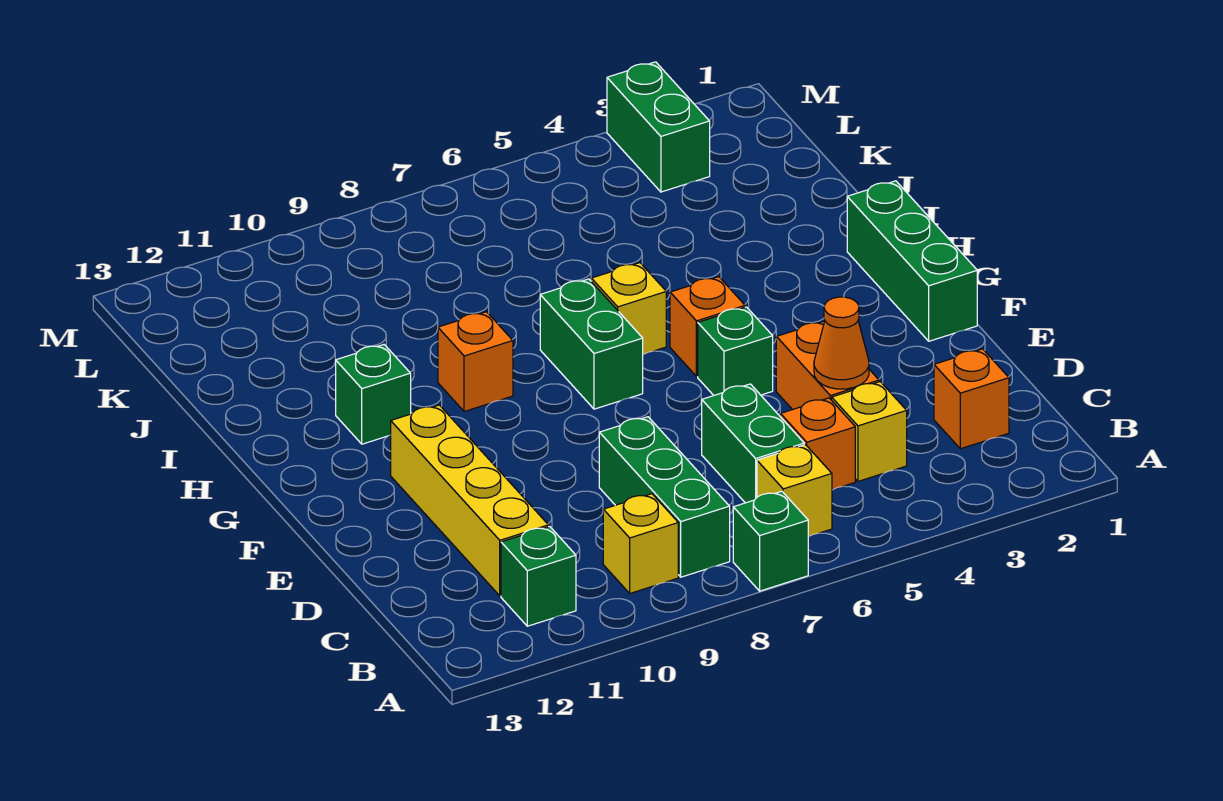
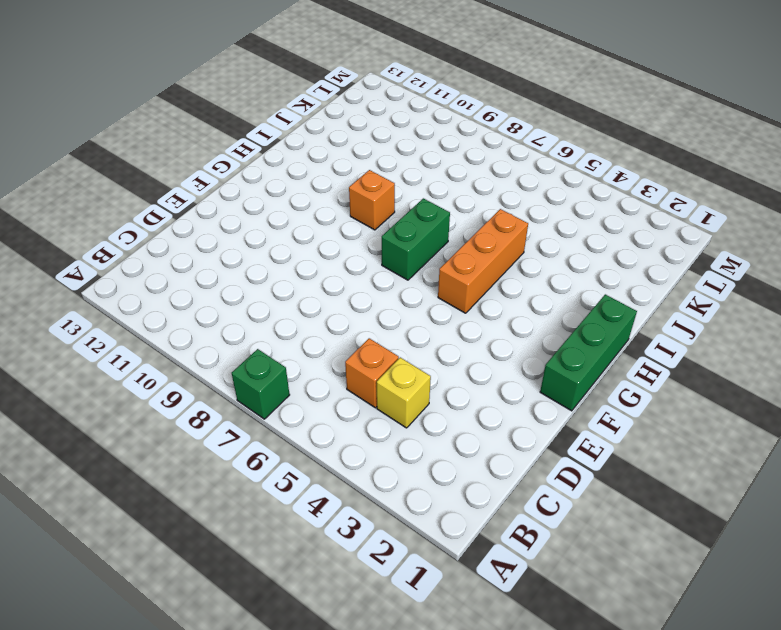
orange brick G5:I5 level 1 -> orange brick G5 level 1
none -> yellow brick B6 level 1
none -> green brick B8:D8 level 1
none -> yellow brick B9 level 1

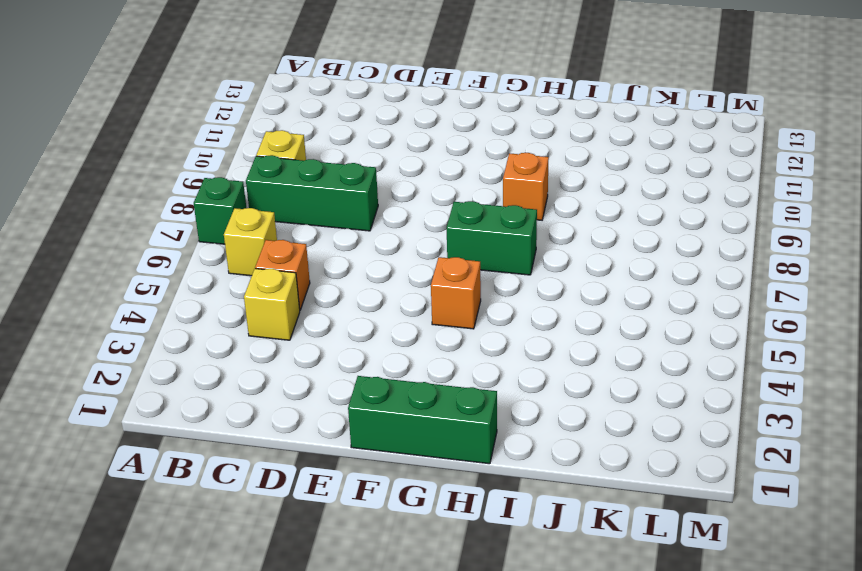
none -> green brick B11 level 1
none -> orange brick C2 level 1
none -> green brick C6:D6 level 1

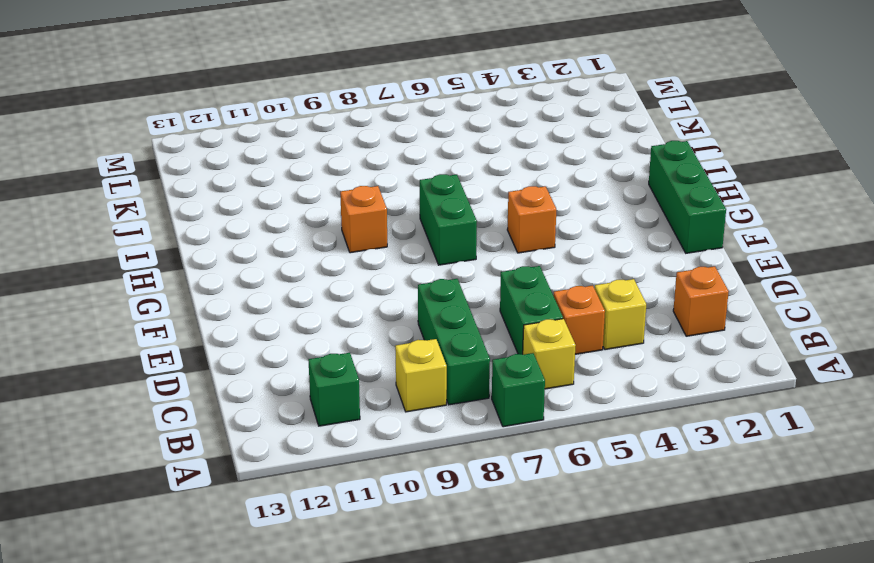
none -> yellow brick C11:F11 level 1
none -> orange brick D4:E4 level 1
none -> green brick F5 level 1

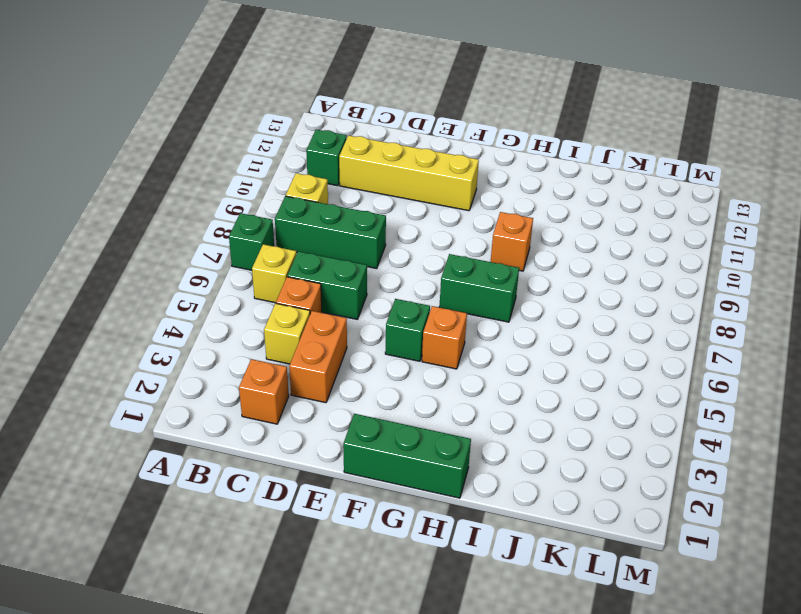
orange brick D3:D4 level 1 -> orange brick D4:E4 level 1
none -> yellow brick H6 level 1
none -> green brick H11 level 1
none -> green brick L3:M3 level 1

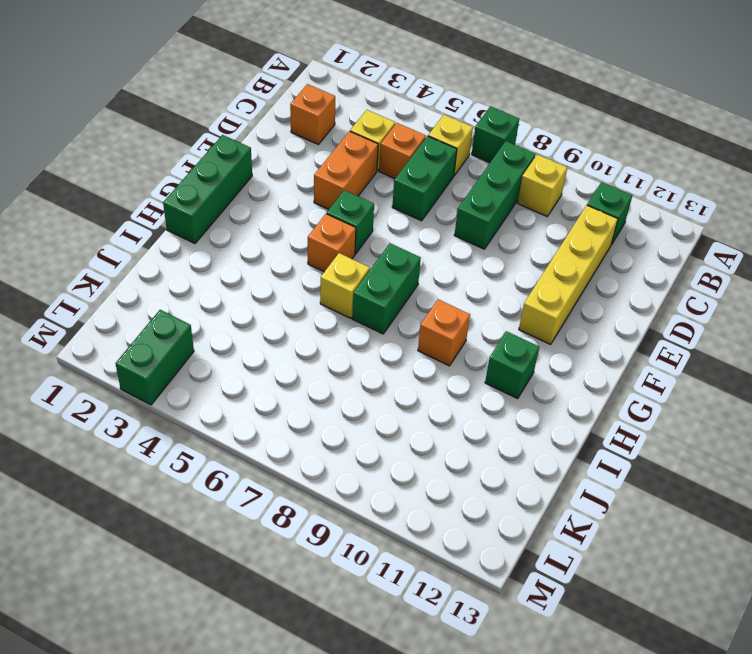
none -> orange cone D4 level 2

